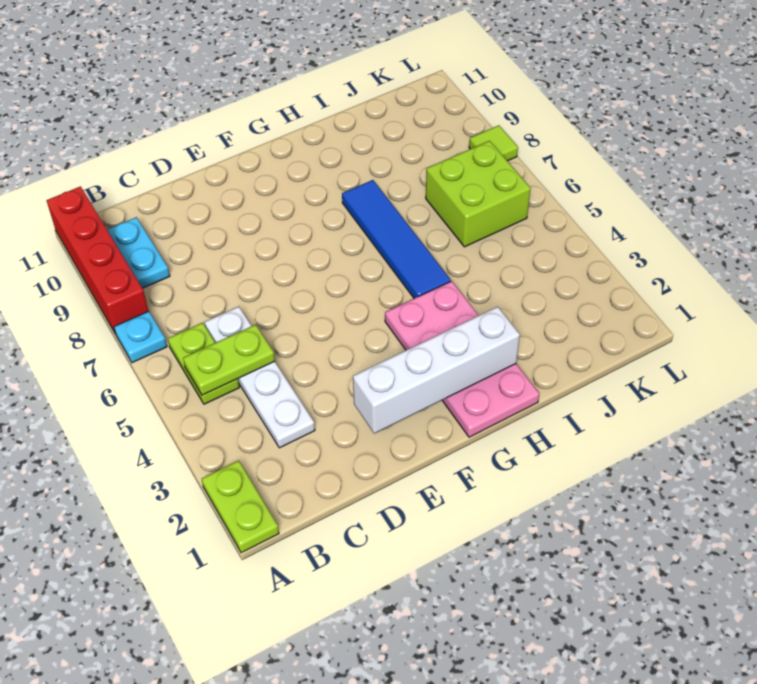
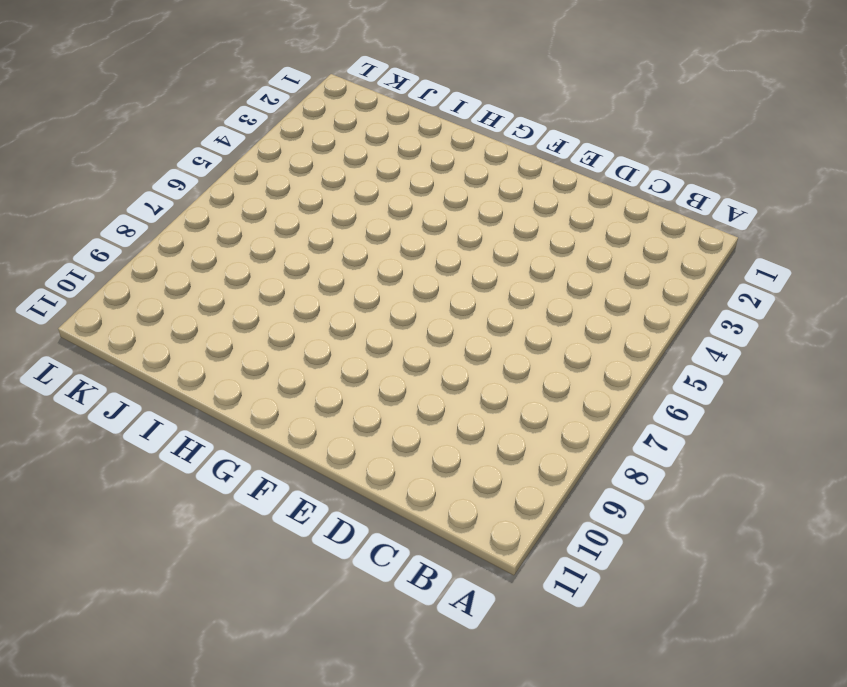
none -> lime plate A1:A2 level 1
none -> cyan plate A7 level 1
none -> red brick A8:A11 level 1

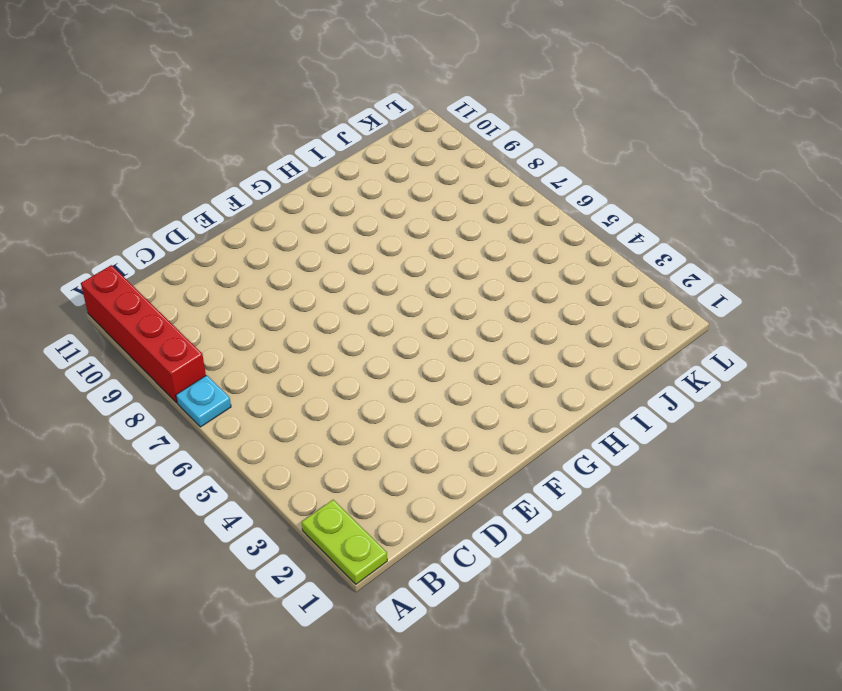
none -> lime plate B5:B6 level 1
none -> cyan plate B9:B10 level 1
none -> white plate C3:C6 level 1

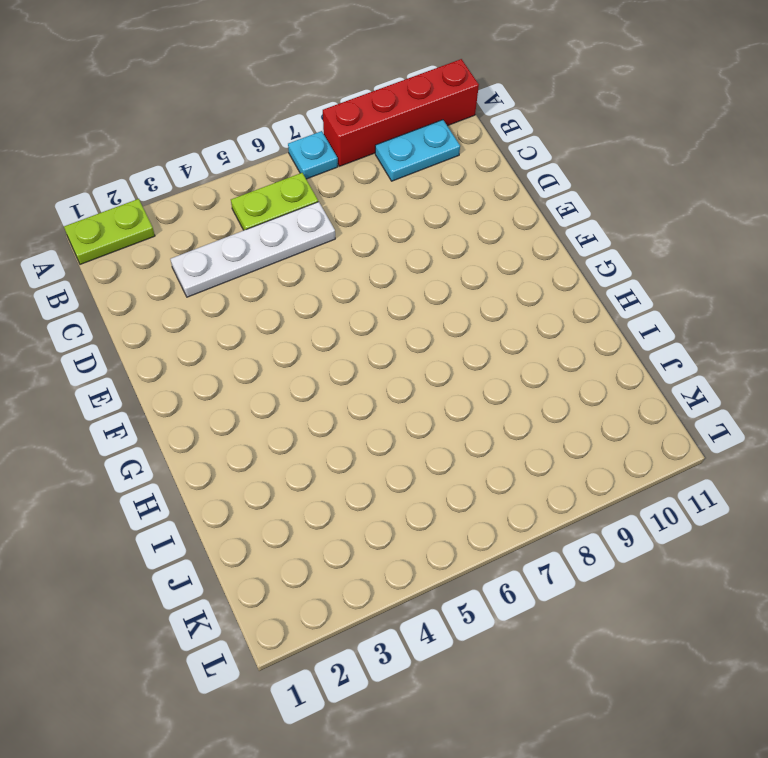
none -> pink plate G1:H4 level 1
none -> blue tile H5:H8 level 1
none -> lime brick J6:K7 level 1

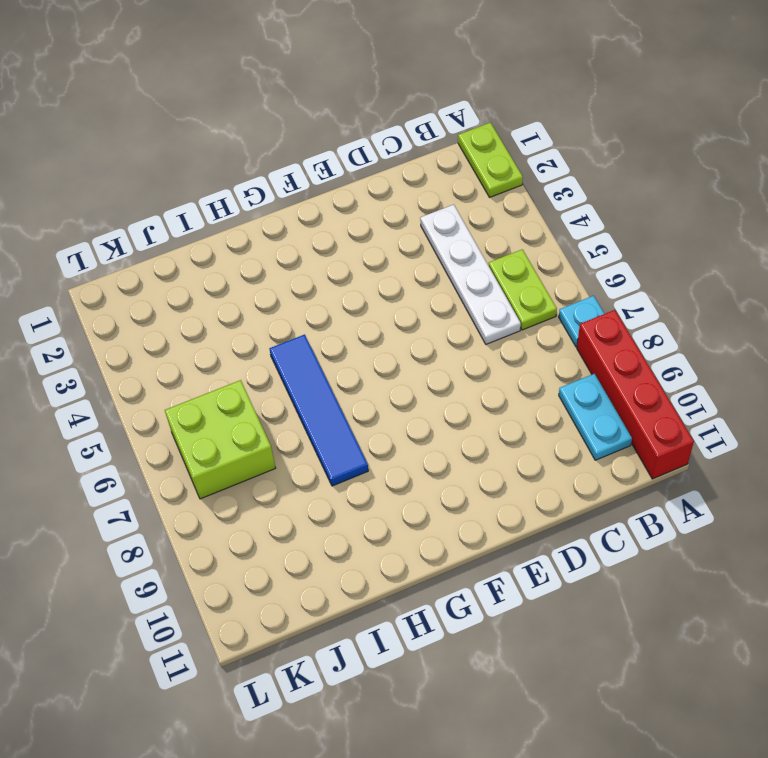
none -> pink plate G1:H4 level 1
none -> lime tile L8 level 1
none -> lime plate B5:C5 level 2

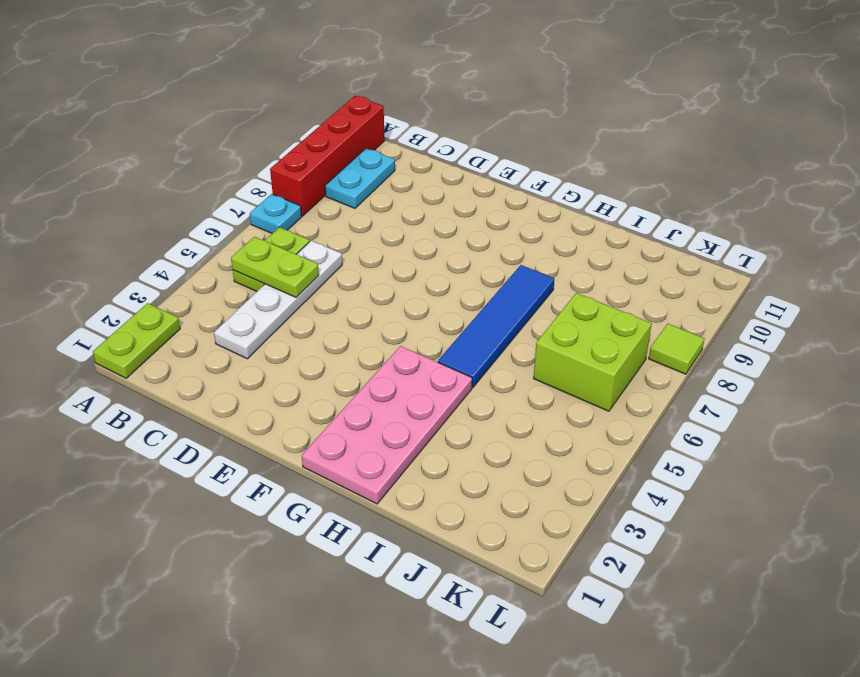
none -> white brick E2:H2 level 2

